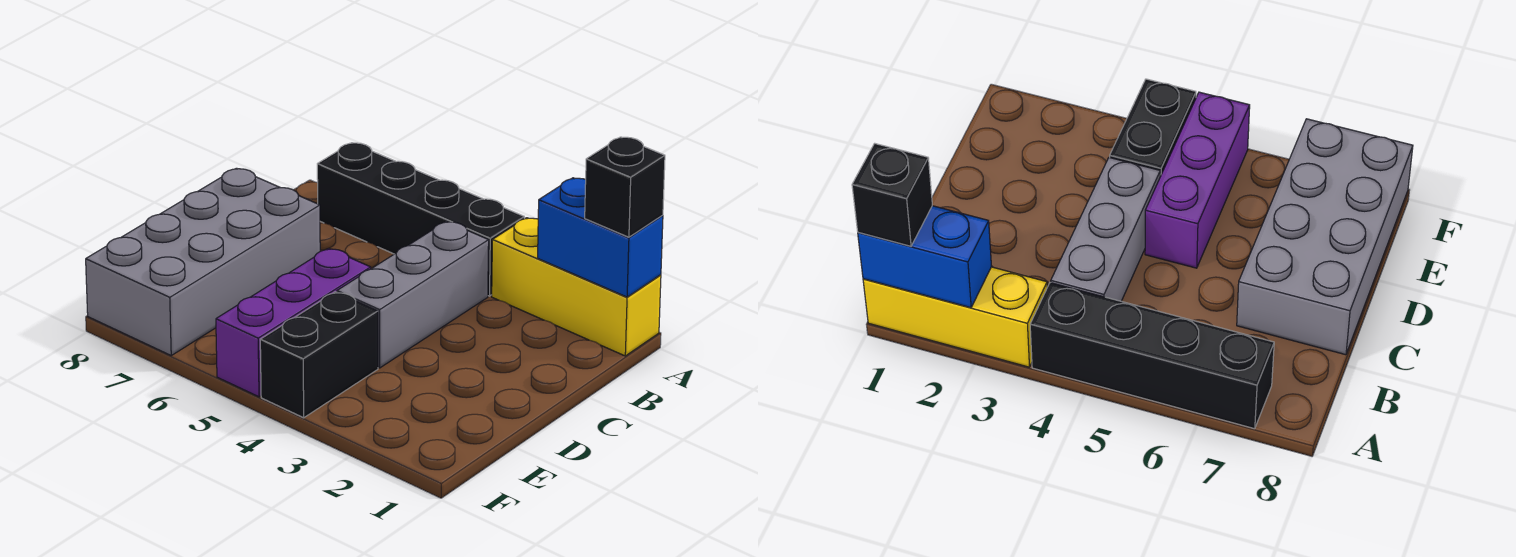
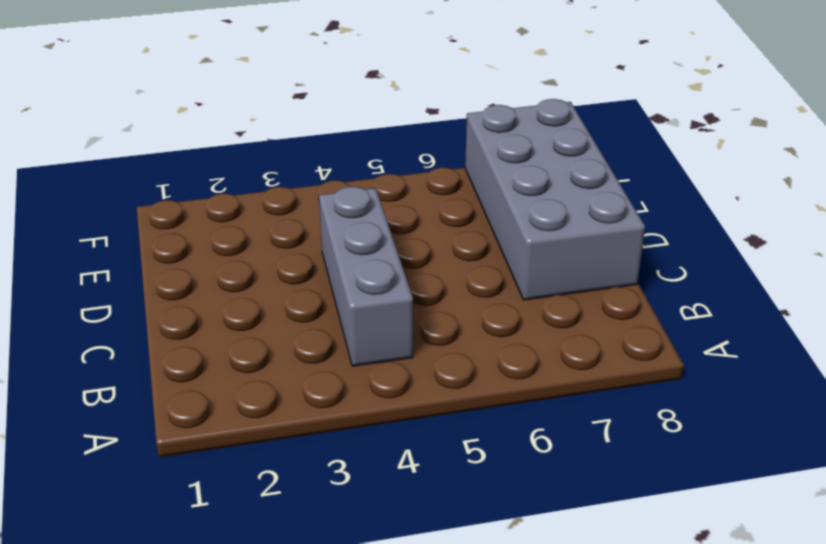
none -> yellow brick A1:A3 level 1
none -> black brick A4:A7 level 1

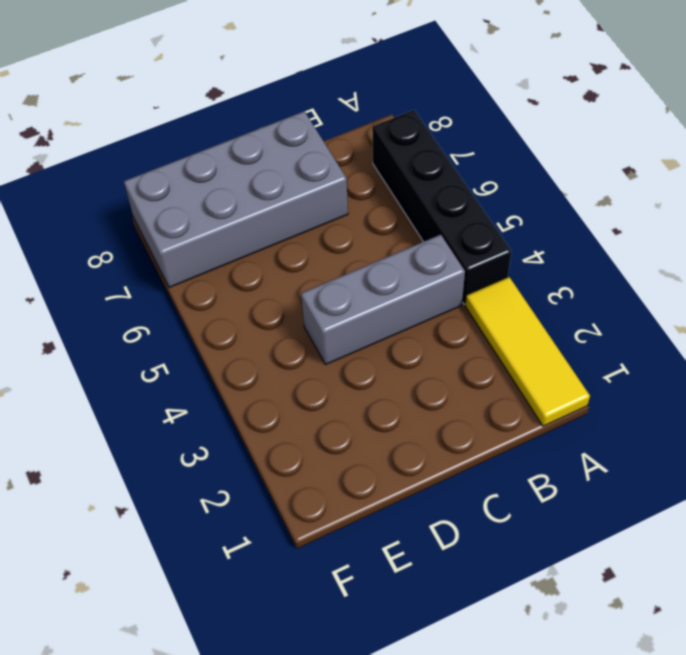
yellow tile A1:A3 level 1 -> yellow brick A1:A3 level 1
none -> purple brick D5:F5 level 1
none -> black brick E4:F4 level 1

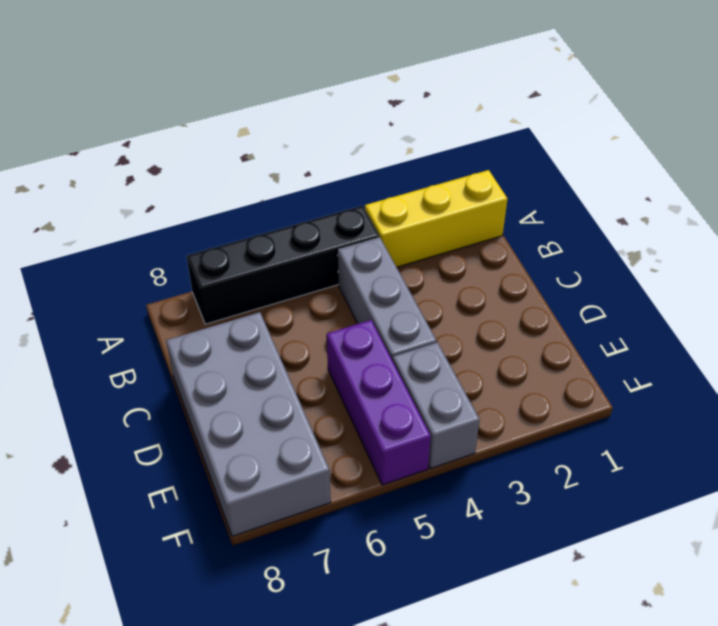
grey brick E4:F4 level 1 -> black brick E4:F4 level 1
none -> blue brick A1:A2 level 2
none -> black brick A1 level 3

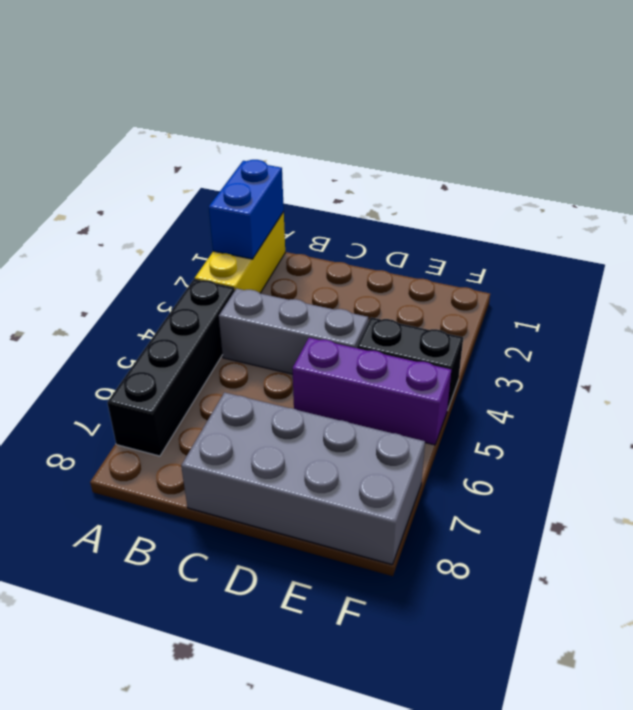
none -> black brick A1 level 3

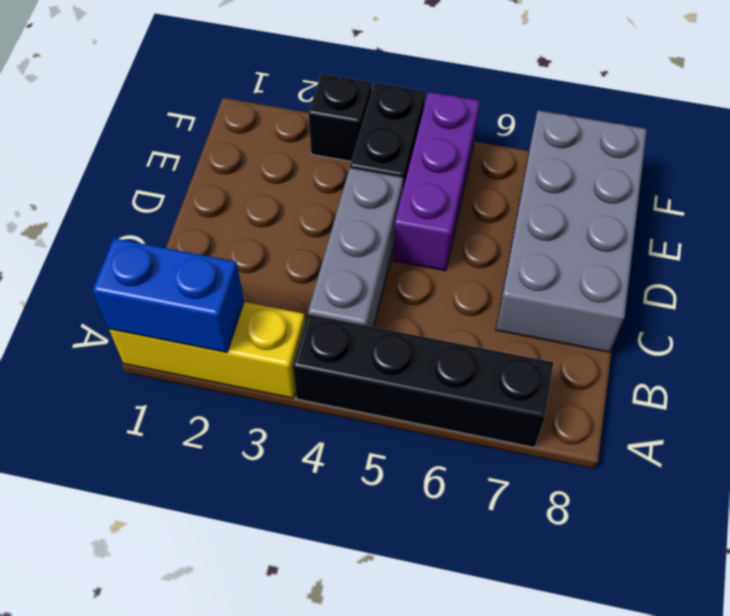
black brick F3 level 1 -> black brick A1 level 3

